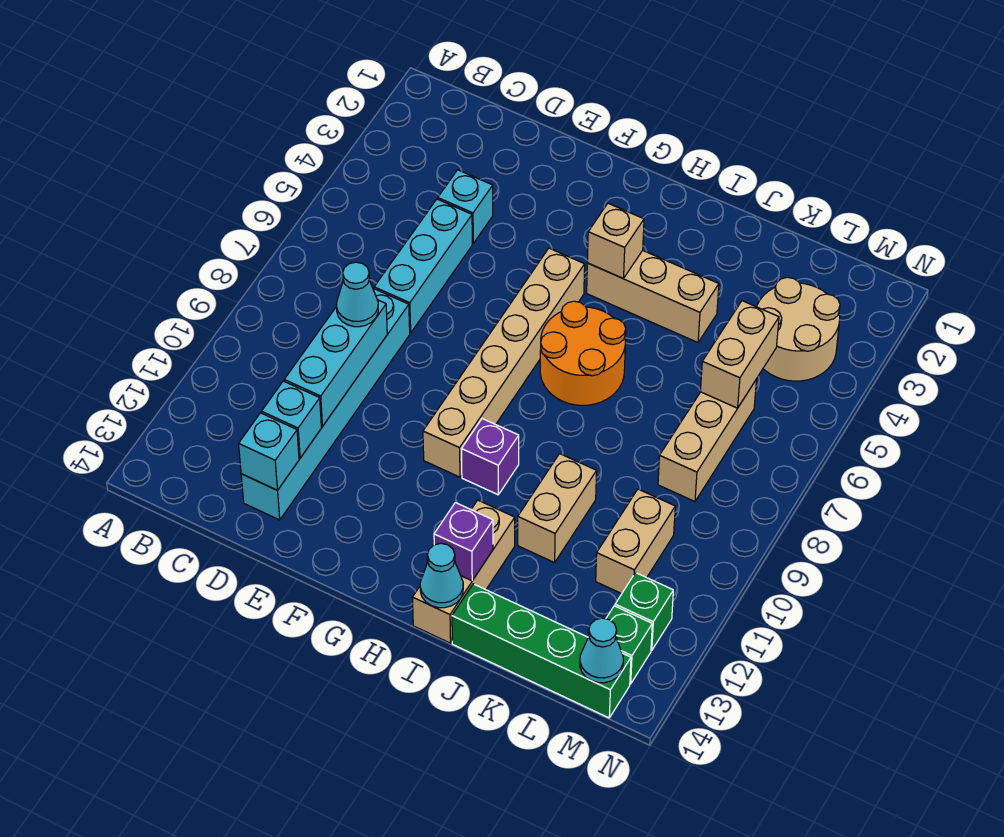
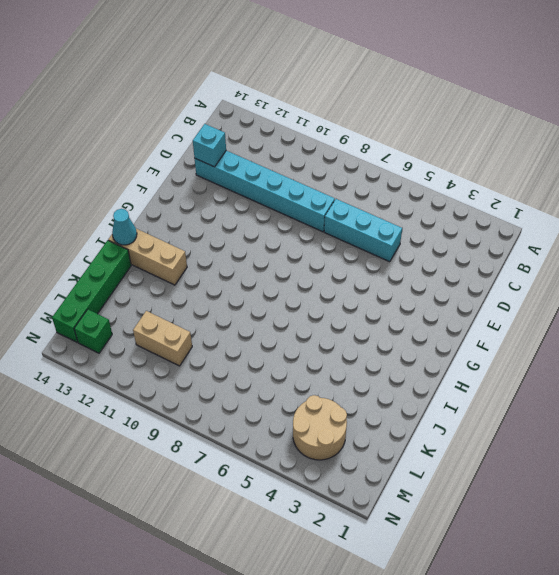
none -> cyan brick D4 level 1
none -> tan brick G5:G10 level 1
none -> tan brick H4:J4 level 1

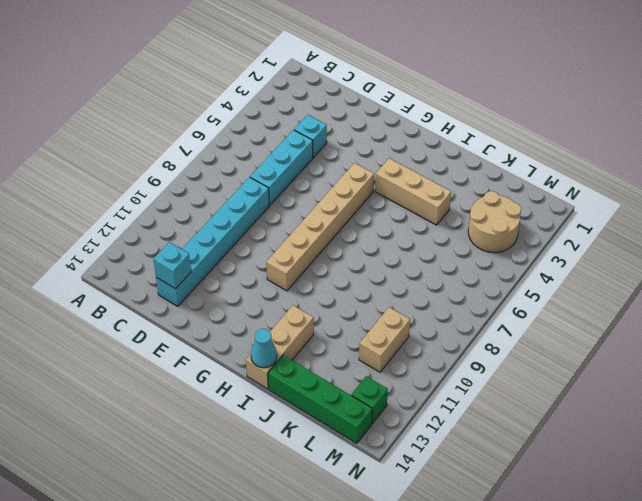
none -> orange round brick H6:I7 level 1
none -> purple brick H10 level 1
none -> tan brick J10:J11 level 1

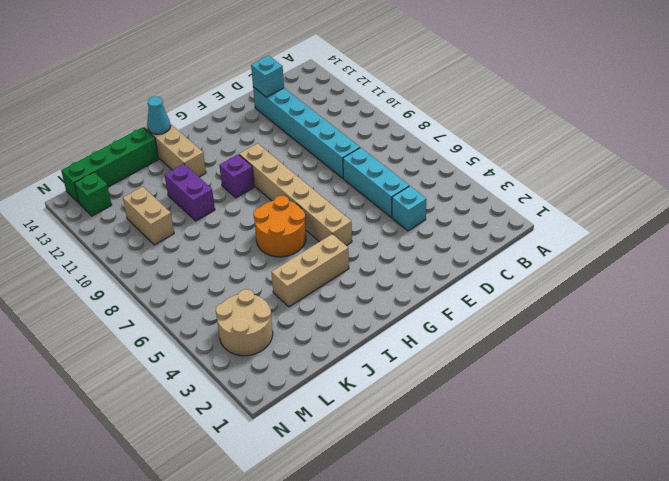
purple brick J10:J11 level 1 -> tan brick J10:J11 level 1
none -> tan brick L6:L8 level 1
none -> green brick M12 level 1
none -> cyan brick D9:D11 level 2

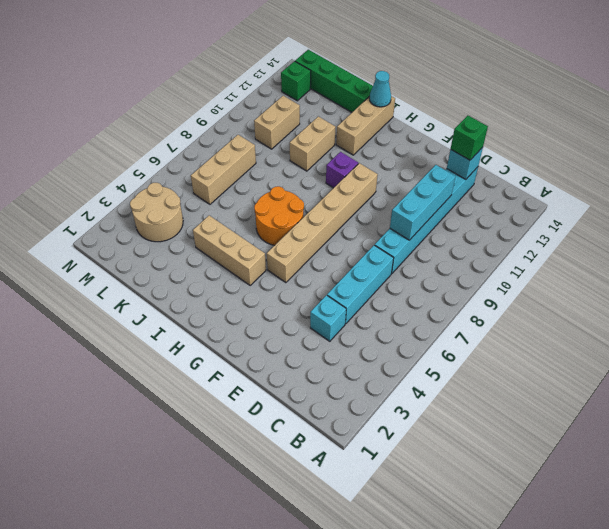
green brick D13 level 3 -> green brick M12 level 1
none -> cyan brick D12 level 2
none -> tan brick H4 level 2
none -> purple brick I13 level 2

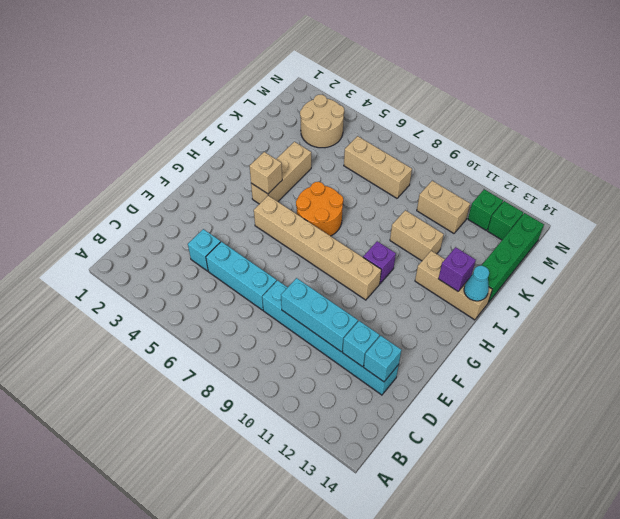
none -> tan brick L5:L6 level 2
none -> cyan cone M14 level 2
none -> cyan cone D9 level 3

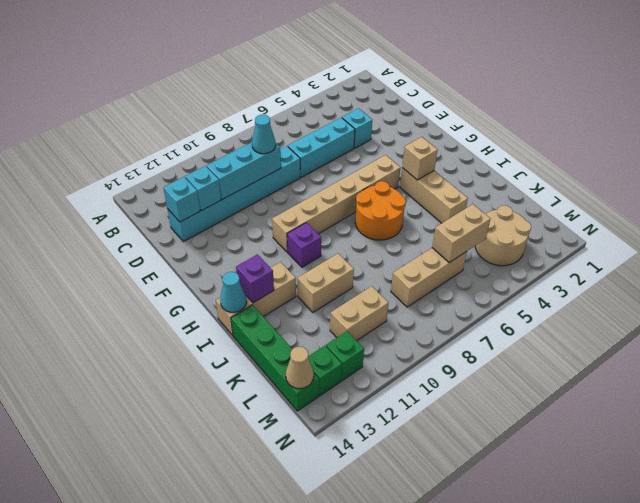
tan cone M14 level 2 -> cyan cone M14 level 2

